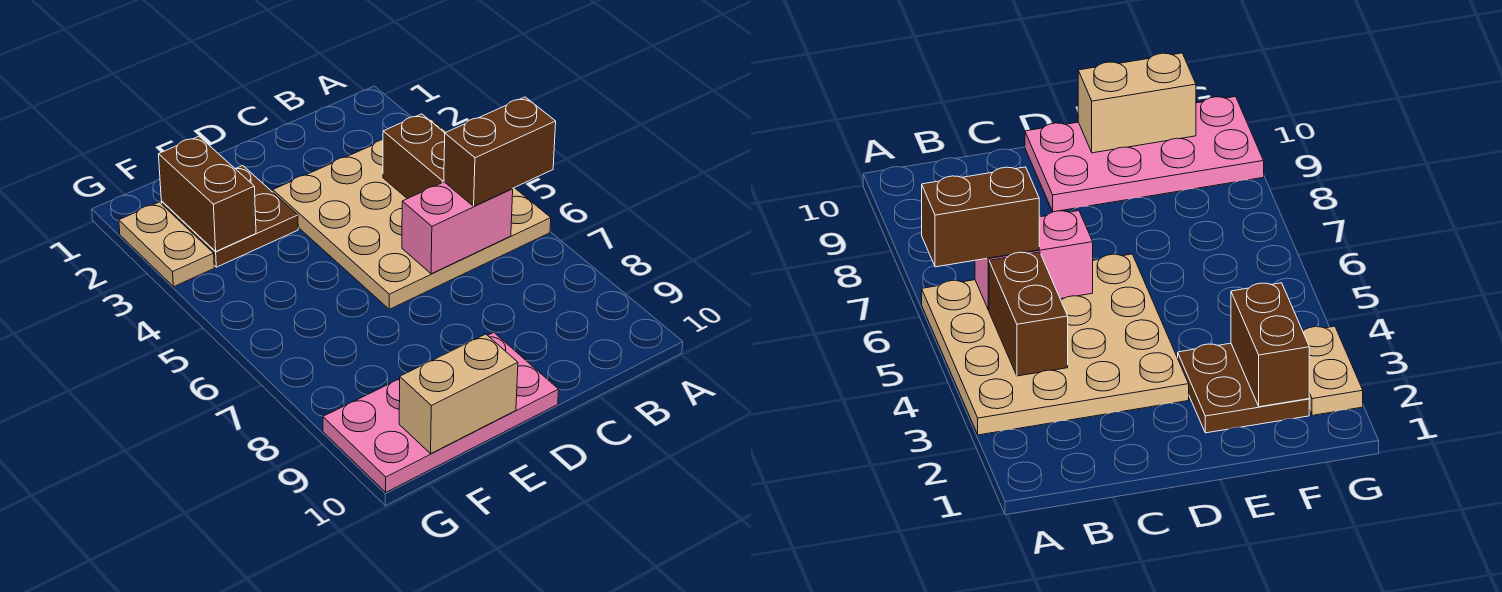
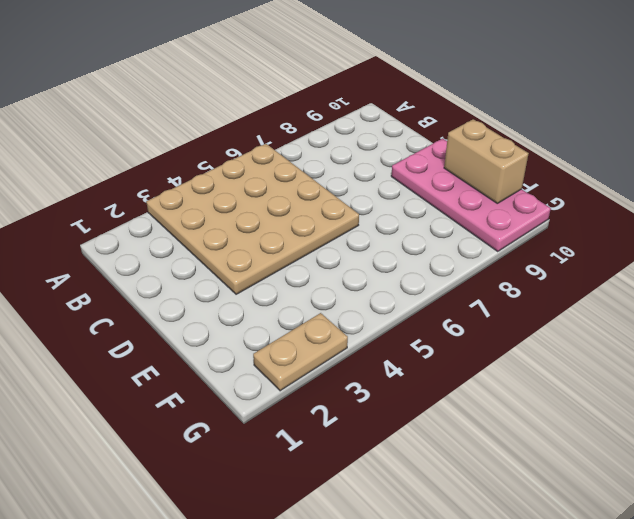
none -> brown plate E2:F3 level 1
none -> brown brick B4:B5 level 2

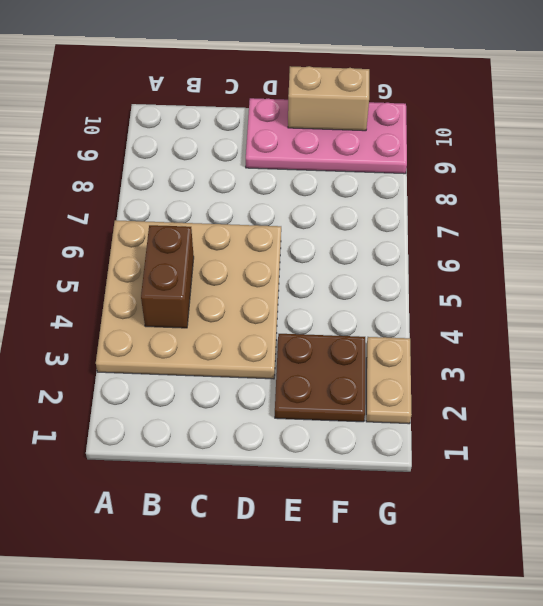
none -> pink brick B6:C6 level 2
none -> brown brick F2:F3 level 2

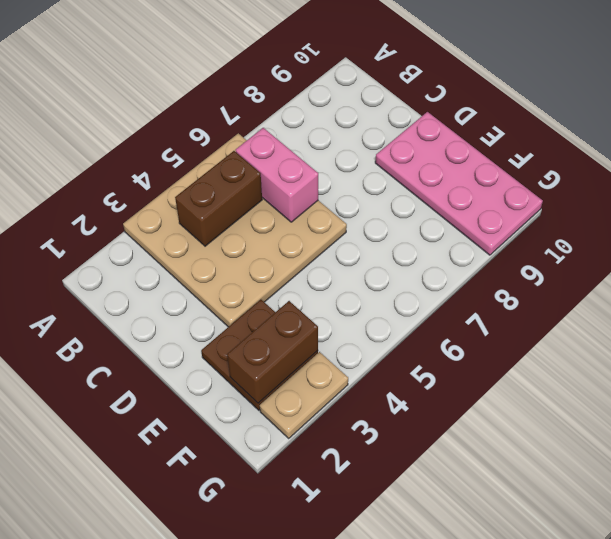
none -> tan brick E10:F10 level 2
none -> brown brick A6:B6 level 3

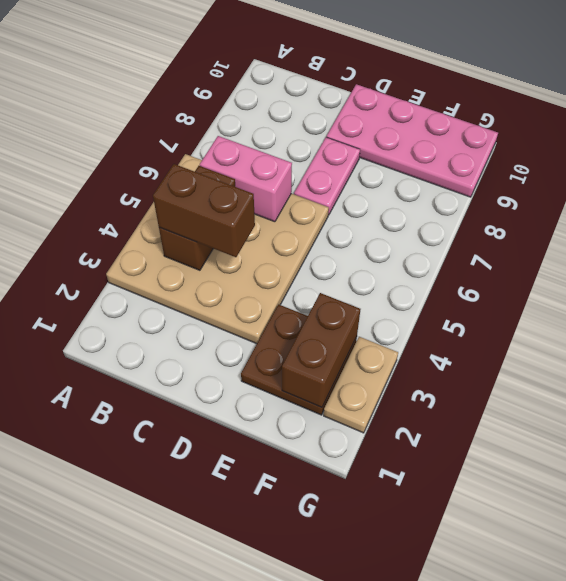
brown brick B4:C4 level 3 -> brown brick A6:B6 level 3
pink plate D7:D8 level 1 -> none
none -> tan brick E10:F10 level 2

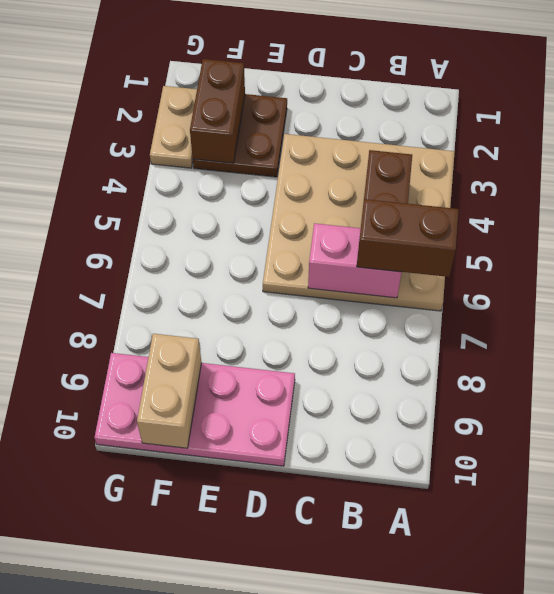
tan brick F9:F10 level 2 -> tan brick E10:F10 level 2

